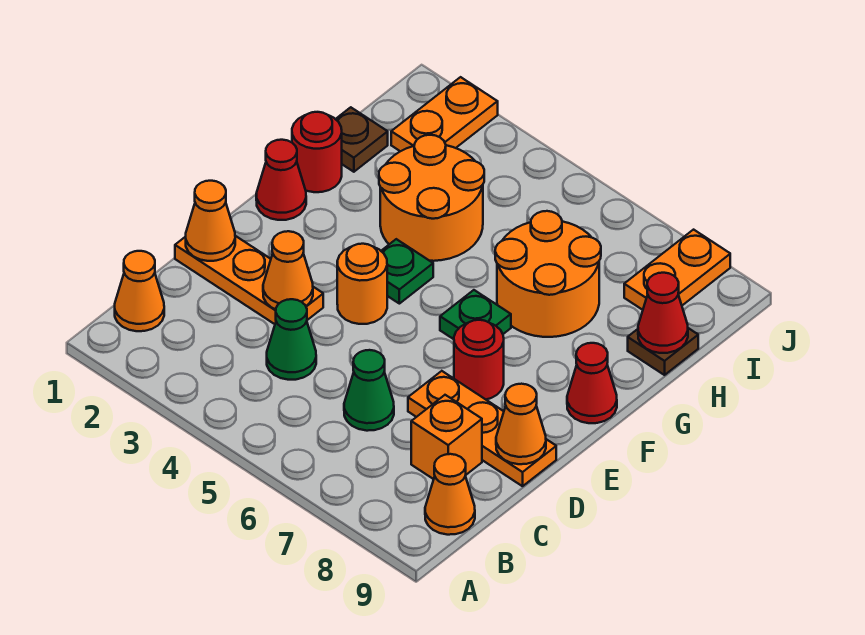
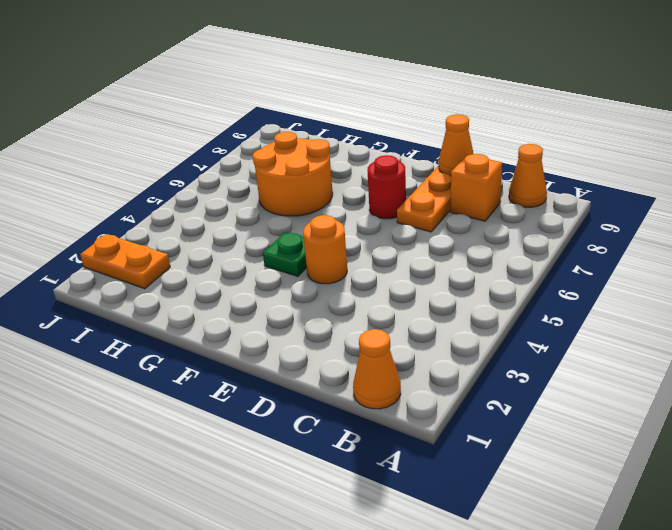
none -> green cone C4 level 1
none -> green cone C6 level 1
none -> orange plate D1:D3 level 1

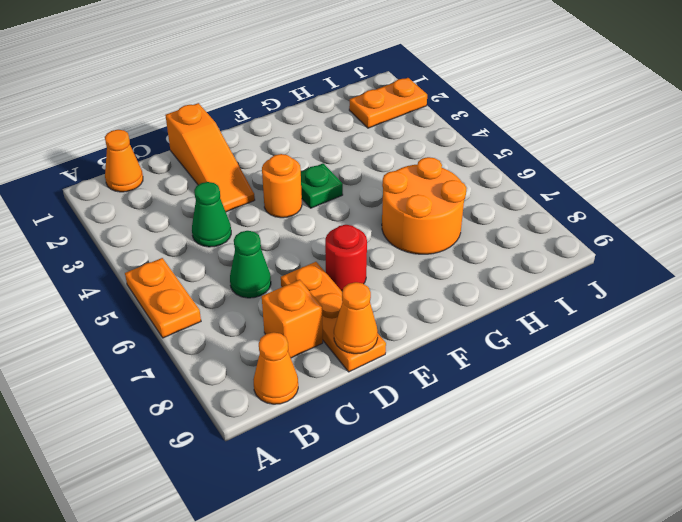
orange plate A5:A6 level 1 -> orange plate I8:J8 level 1
orange slope D1:D3 level 1 top 1 -> orange plate D1:D3 level 1
none -> red cone F1 level 1
none -> green plate F6 level 1
none -> red cone F9 level 1

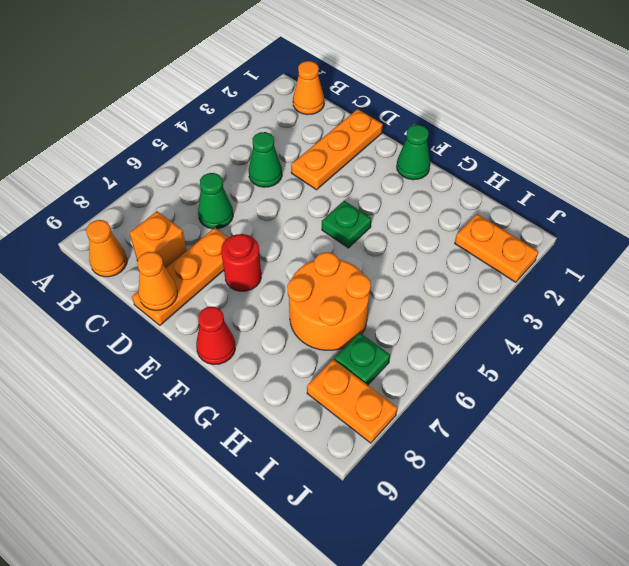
green cone F1 level 1 -> red cone F1 level 1
green plate I7 level 1 -> green plate F6 level 1
none -> orange round brick E4 level 1
none -> red round brick G1 level 1
none -> orange round brick G3:H4 level 1

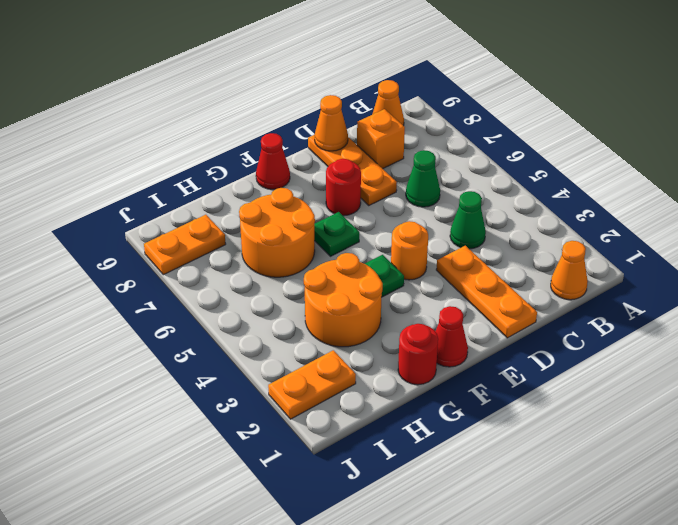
none -> brown plate H1 level 1
none -> brown plate H9 level 1
none -> orange cone D1 level 2

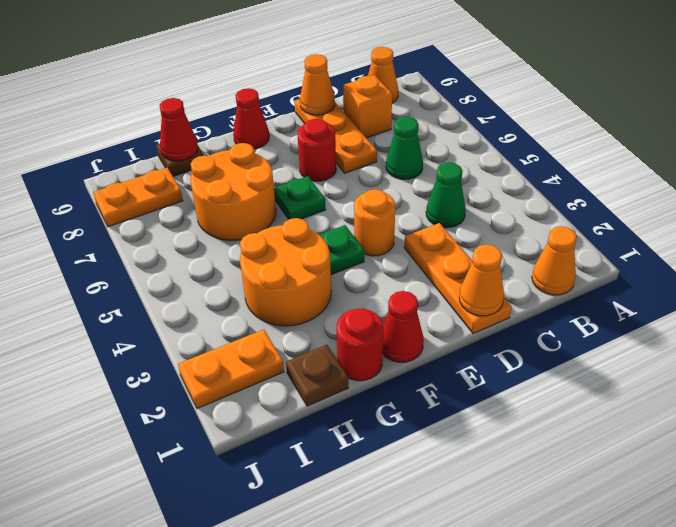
none -> orange cone D3 level 2

